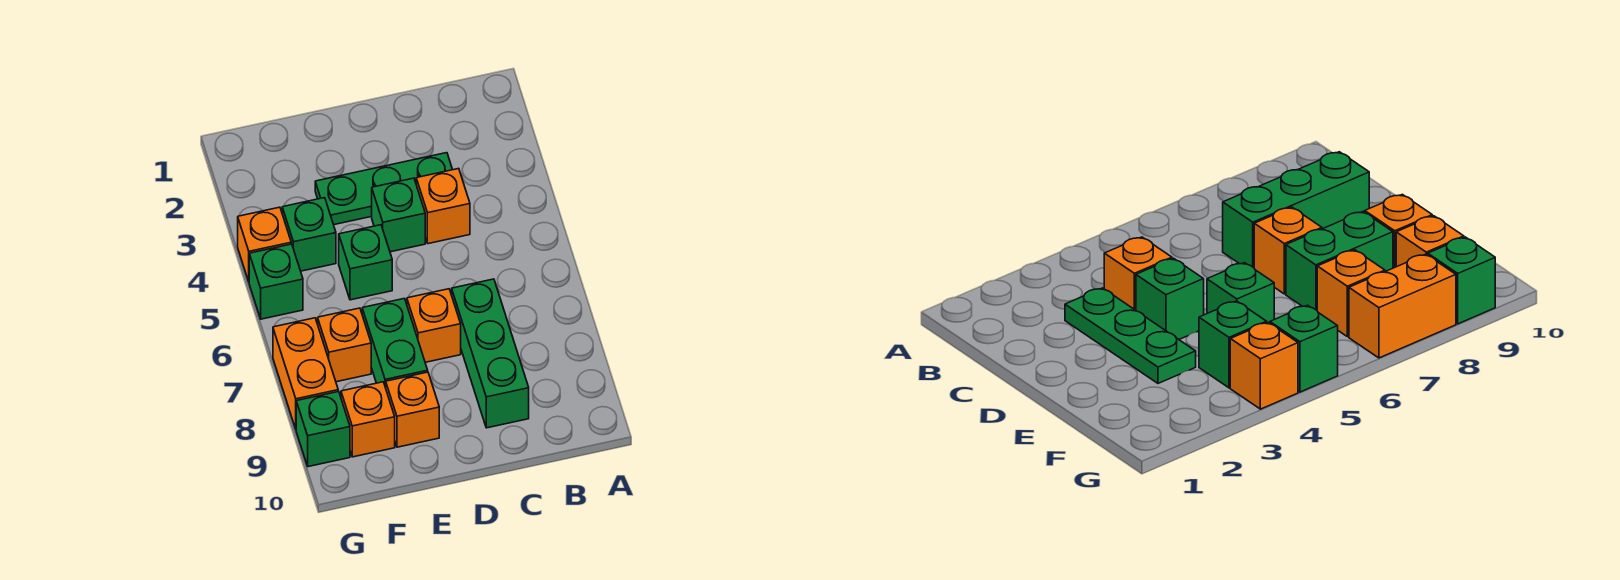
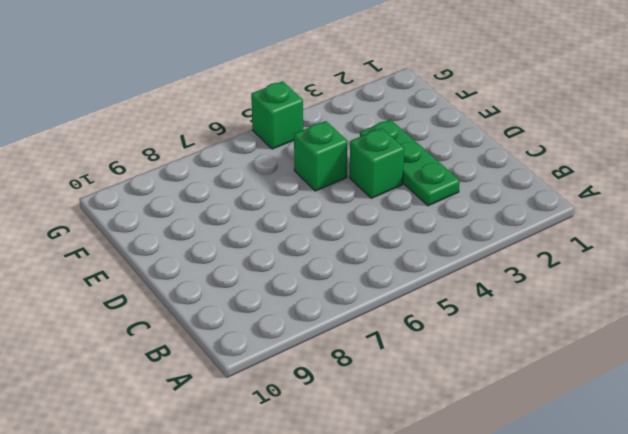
none -> orange brick C4 level 1
none -> green brick C7:C9 level 1
none -> orange brick D7 level 1

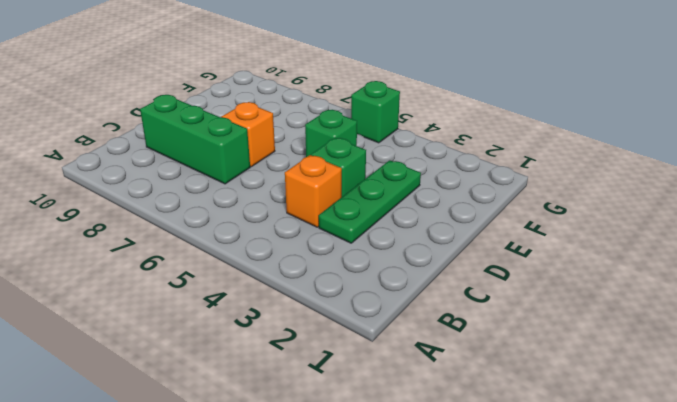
none -> green brick E7:E8 level 1
none -> orange brick E9 level 1
none -> green brick F4 level 1

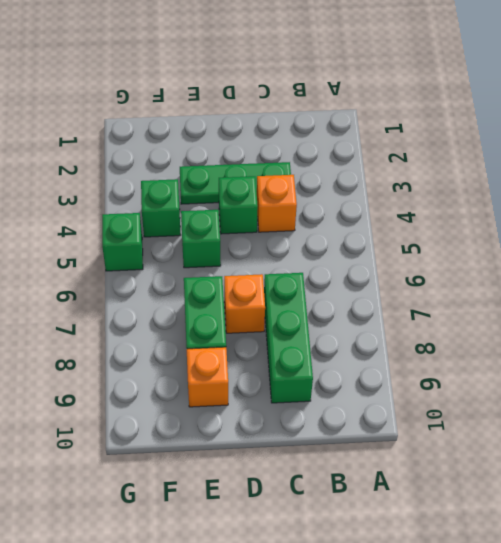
none -> orange brick F7 level 1
none -> orange brick F9 level 1
none -> orange brick G4 level 1

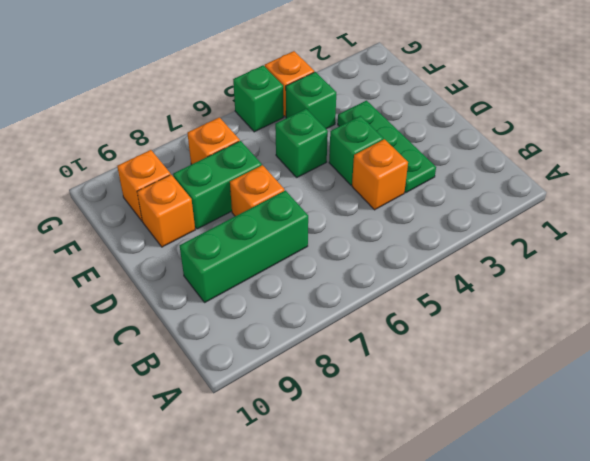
none -> orange brick G7:G8 level 1
none -> green brick G9 level 1

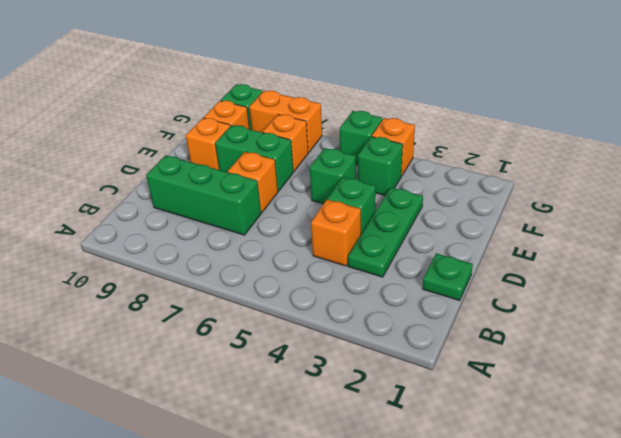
green plate C1 level 1 -> none

